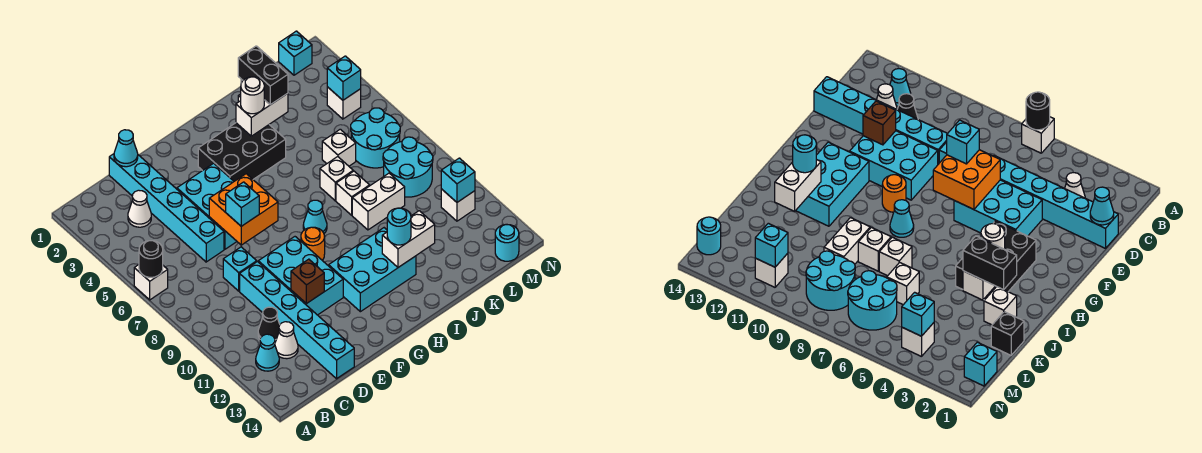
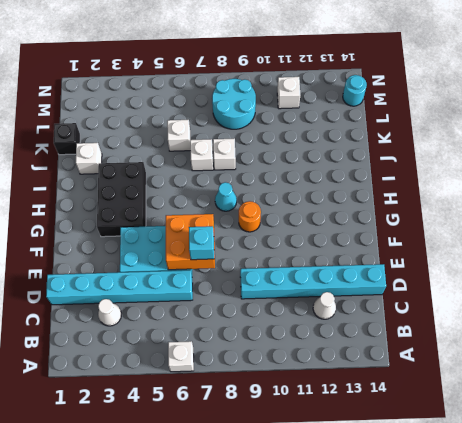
none -> cyan cone B12 level 1
none -> black cone C11 level 1
none -> cyan brick D8 level 1
none -> cyan brick E9:F11 level 1

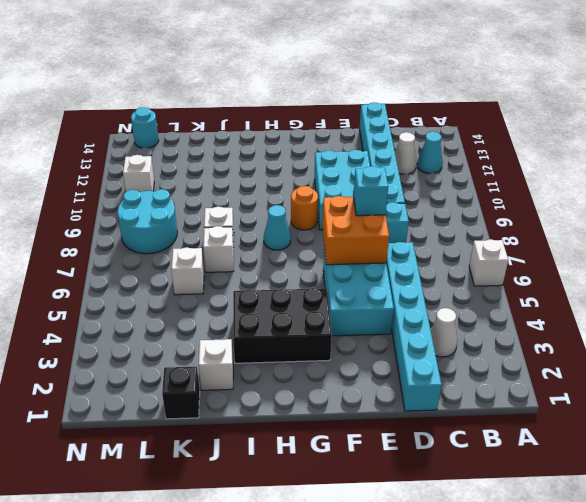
none -> black cone C11 level 1
none -> cyan brick G11:I12 level 1
none -> white brick J9:K9 level 1
none -> cyan round brick L6:M7 level 1

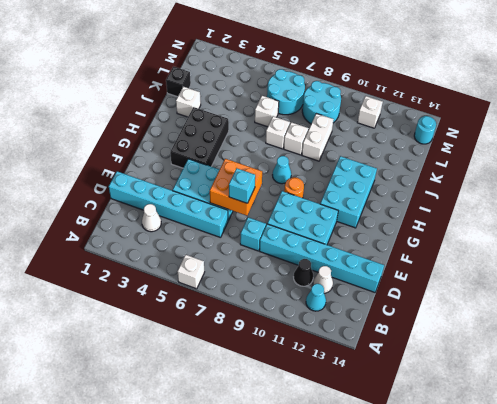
none -> cyan brick M1 level 1
none -> white brick M4 level 1
none -> black round brick A6 level 2
none -> cyan cone D1 level 2

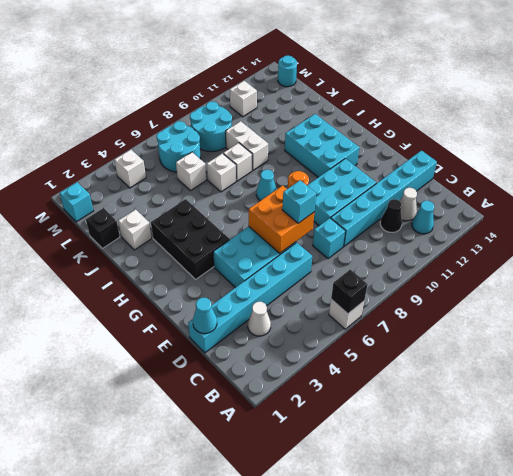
black brick A6 level 2 -> black round brick A6 level 2
none -> brown brick E11 level 2
none -> white brick I3:J3 level 2
none -> white brick I12:J12 level 2
none -> cyan brick M4 level 2

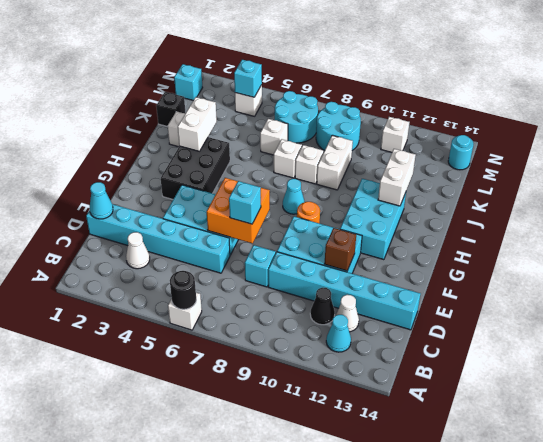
none -> cyan brick M11 level 2
none -> white round brick I3 level 3
none -> cyan round brick I12 level 3
none -> black brick J2:J3 level 3

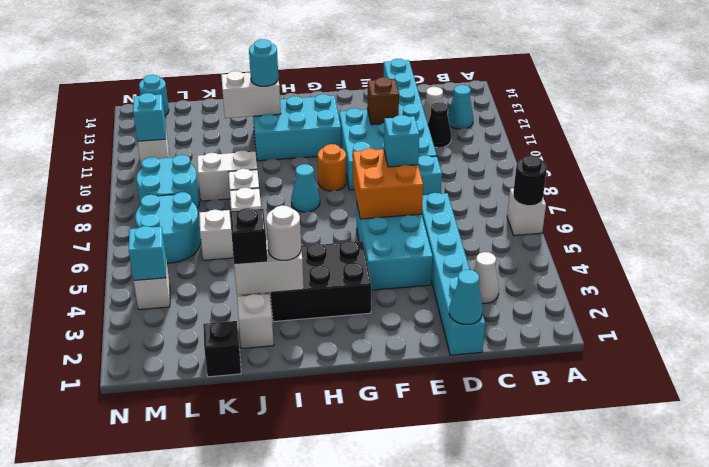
black brick J3 level 3 -> black brick J2:J3 level 3
none -> cyan brick M1 level 1

